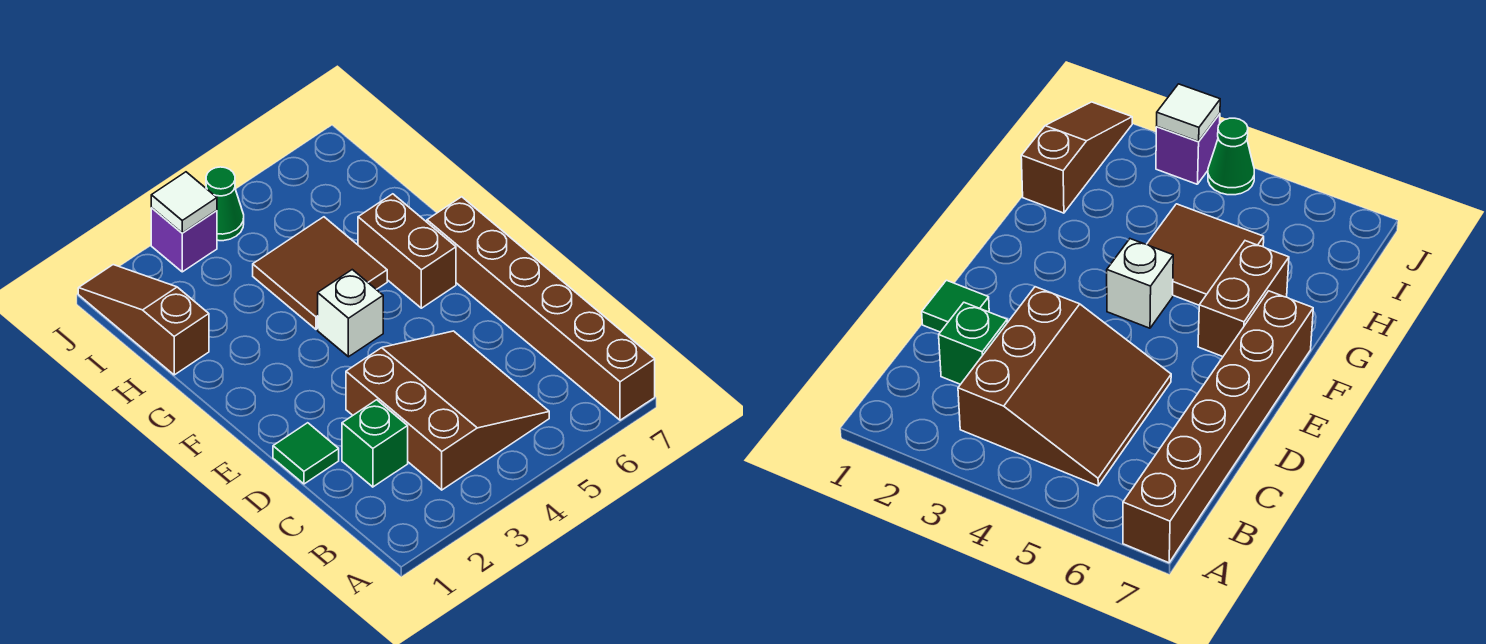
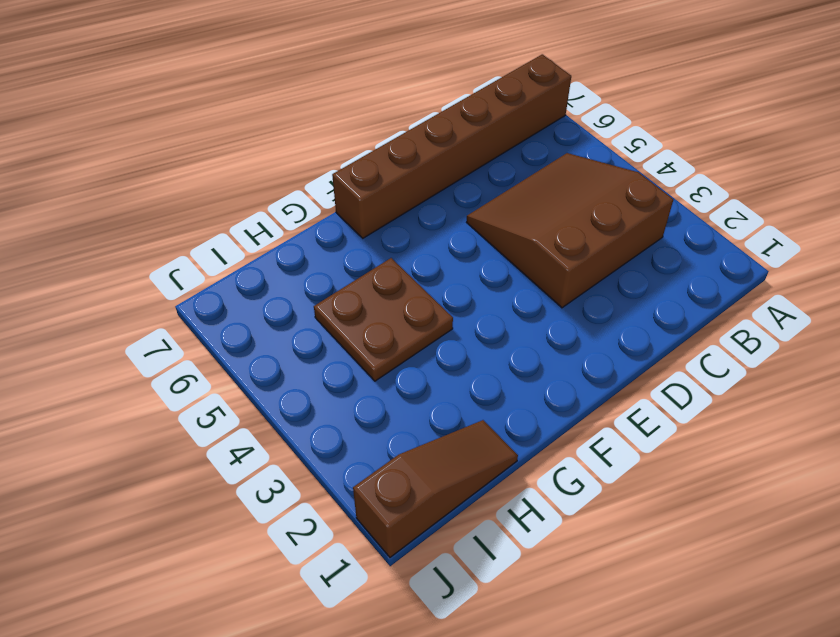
brown plate G4:H5 level 1 -> brown tile G4:H5 level 1
brown slope H1:J1 level 1 top J -> brown slope H1:J1 level 1 top H
none -> green brick C2 level 1
none -> green tile D1 level 1

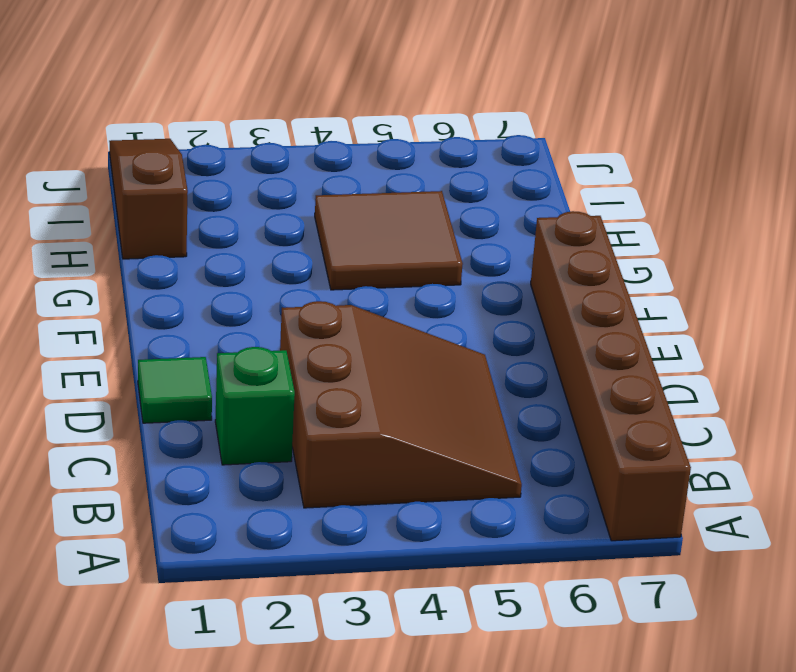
none -> white brick F4 level 1
none -> brown brick F6:G6 level 1

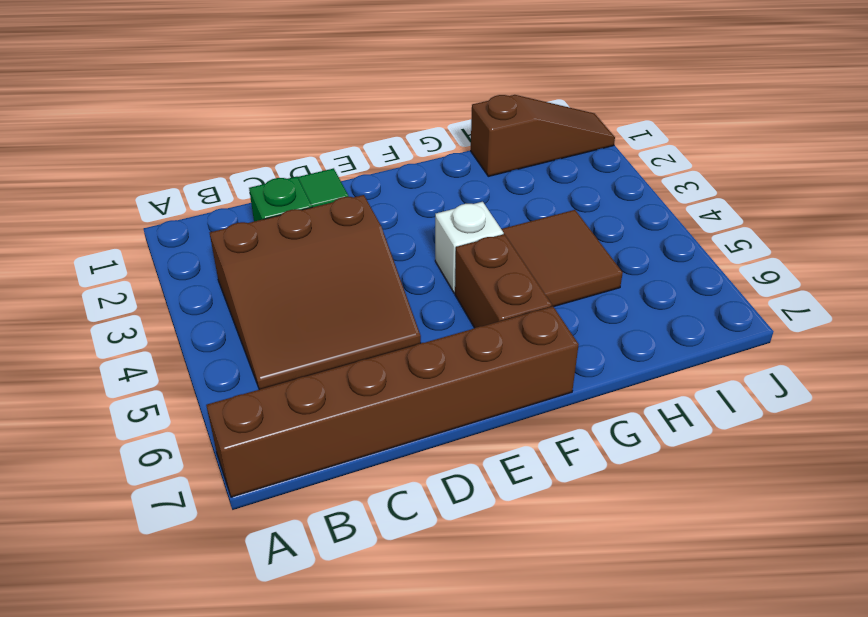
brown brick F5:F6 level 1 -> brown brick F6:G6 level 1
none -> purple brick J3 level 1
none -> green cone J4 level 1

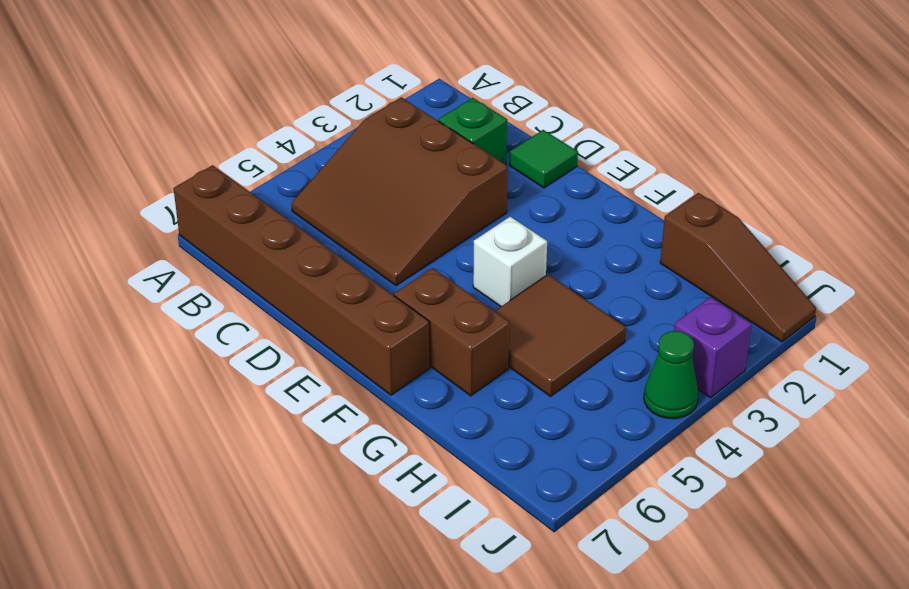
none -> white tile J3 level 2

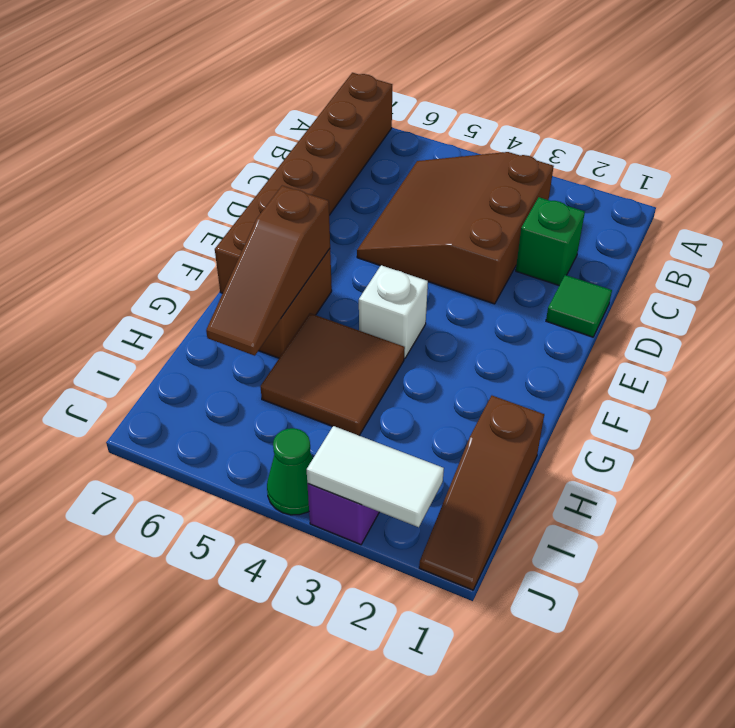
brown slope F6:H6 level 2 top F -> none
white tile J2:J3 level 2 -> white tile J3 level 2

